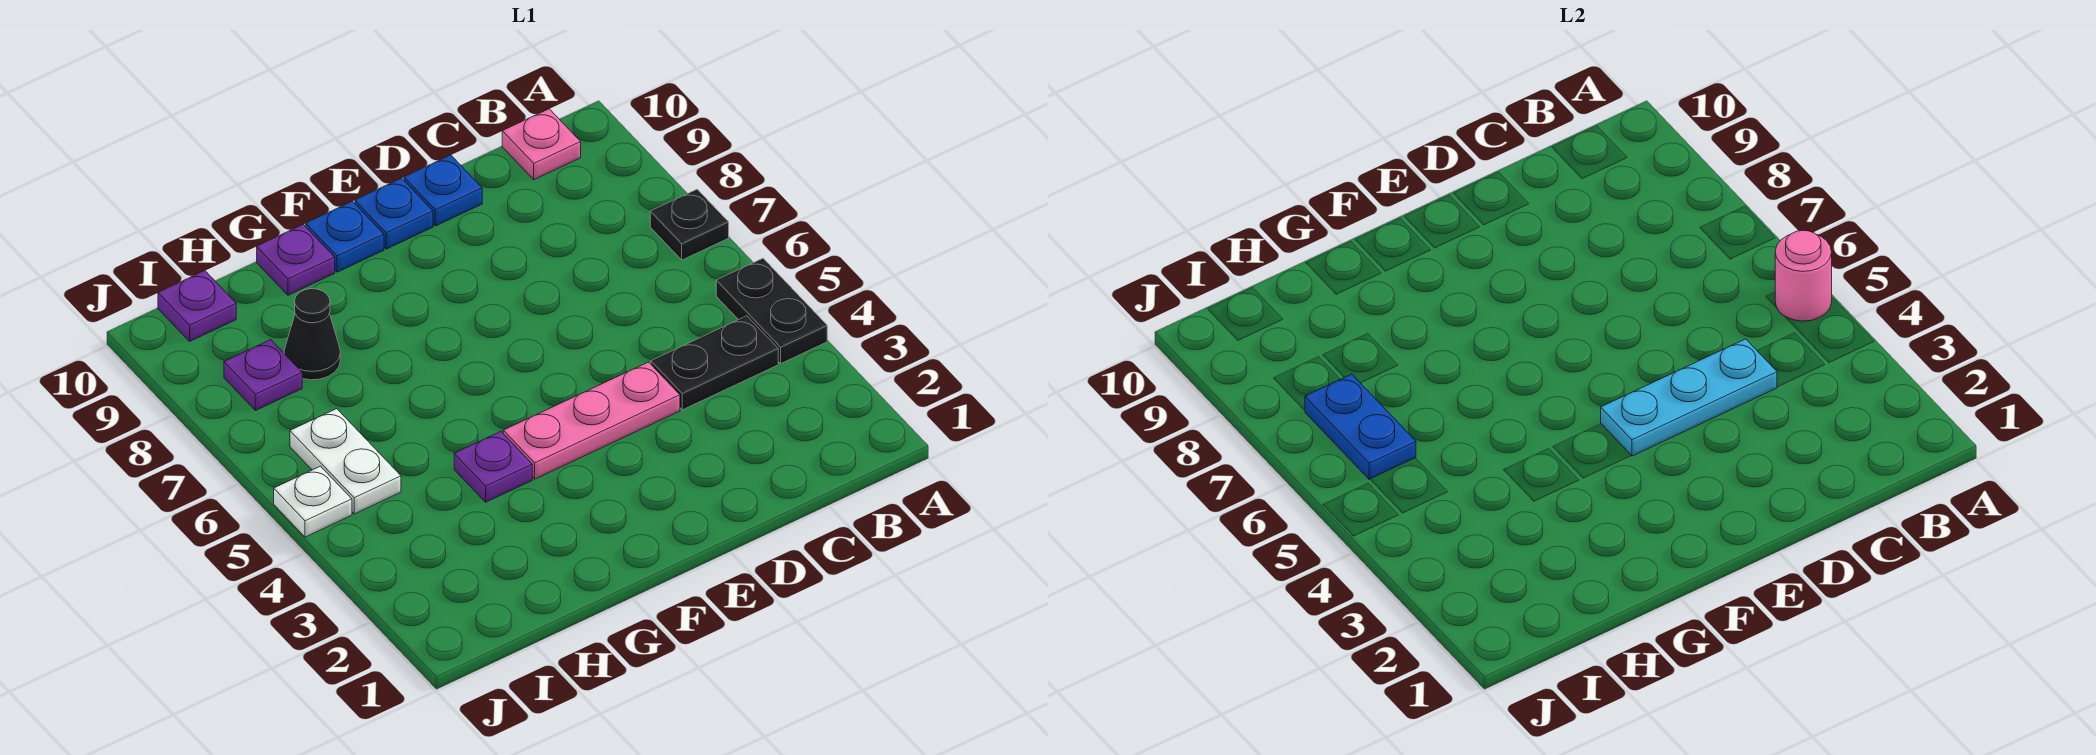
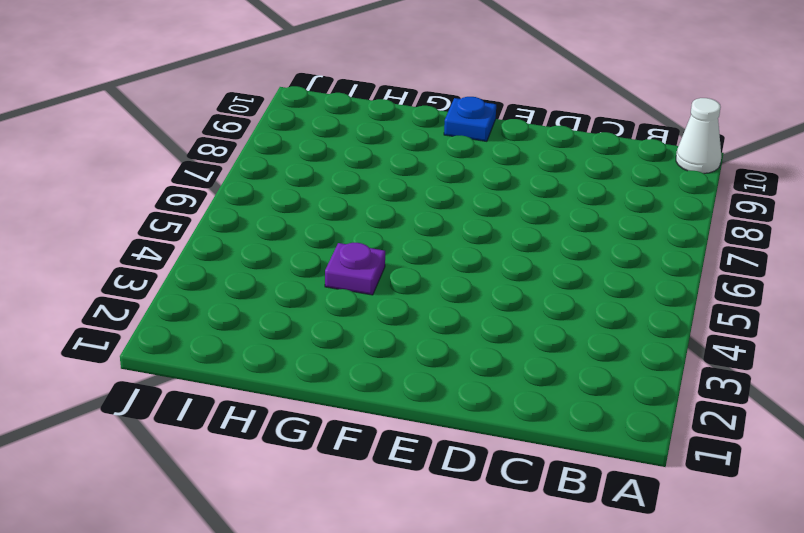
white cone A10 level 1 -> none
none -> black plate A4:A5 level 1
none -> black plate A7 level 1
none -> black plate B4:C4 level 1

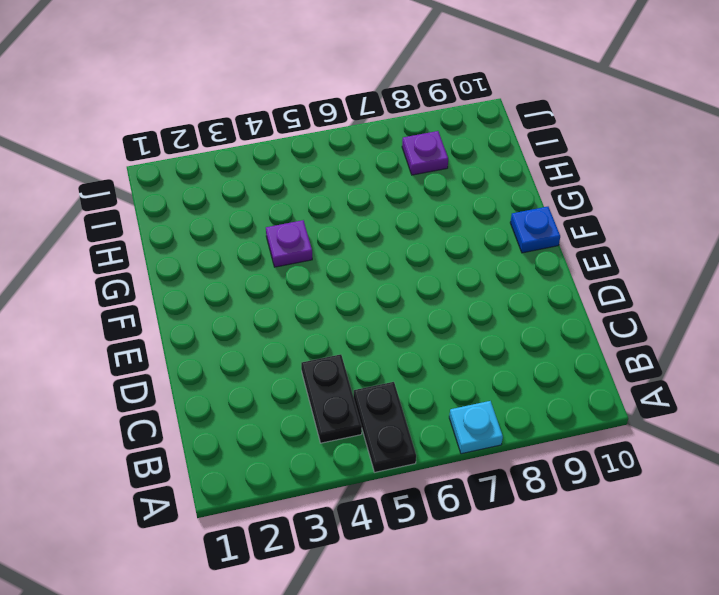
black plate A5:B5 level 1 -> black plate A4:A5 level 1
cyan plate A7 level 1 -> black plate A7 level 1
none -> pink plate B10 level 1
none -> pink plate D4:F4 level 1
none -> blue plate D10 level 1

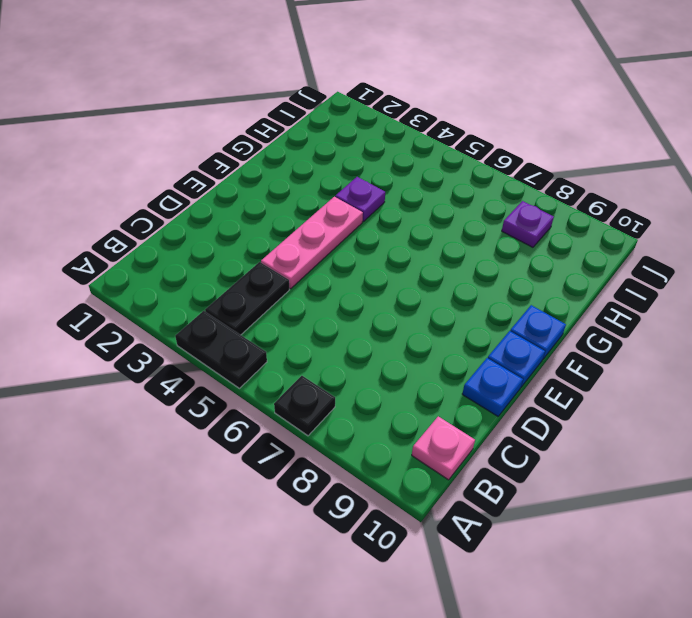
none -> purple plate G10 level 1
none -> black cone H8 level 1
none -> white plate I5:I6 level 1

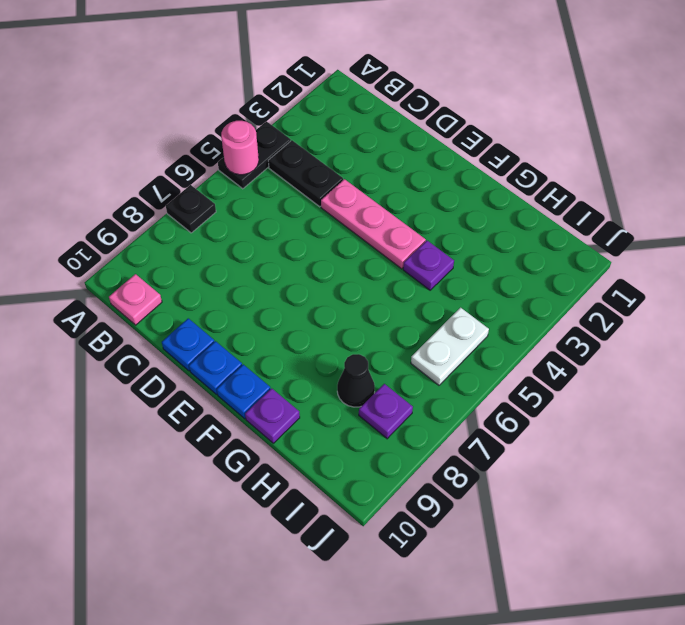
none -> purple plate I10 level 1
none -> white plate J5 level 1
none -> cyan plate C4:E4 level 2

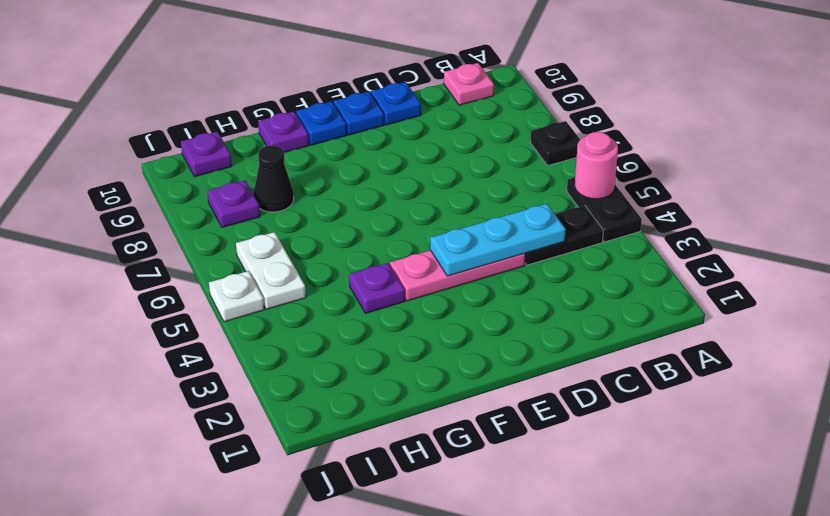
none -> blue plate I6:I7 level 2

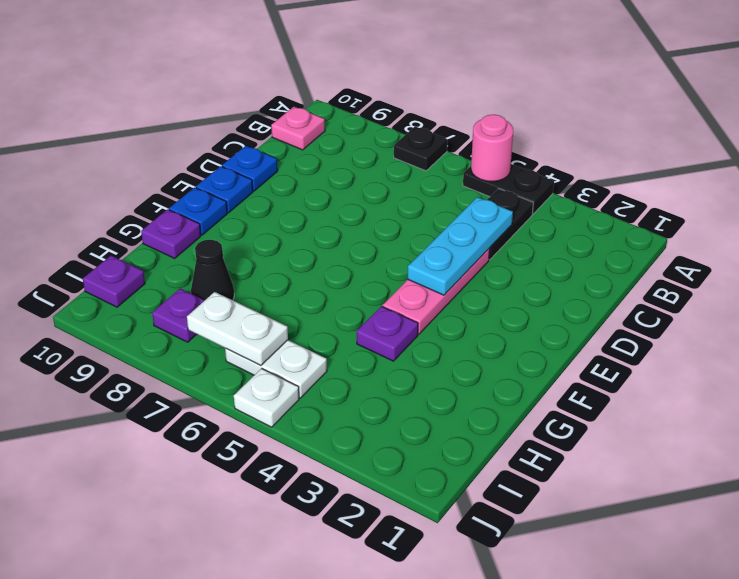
white plate I6:I7 level 2 -> blue plate I6:I7 level 2

